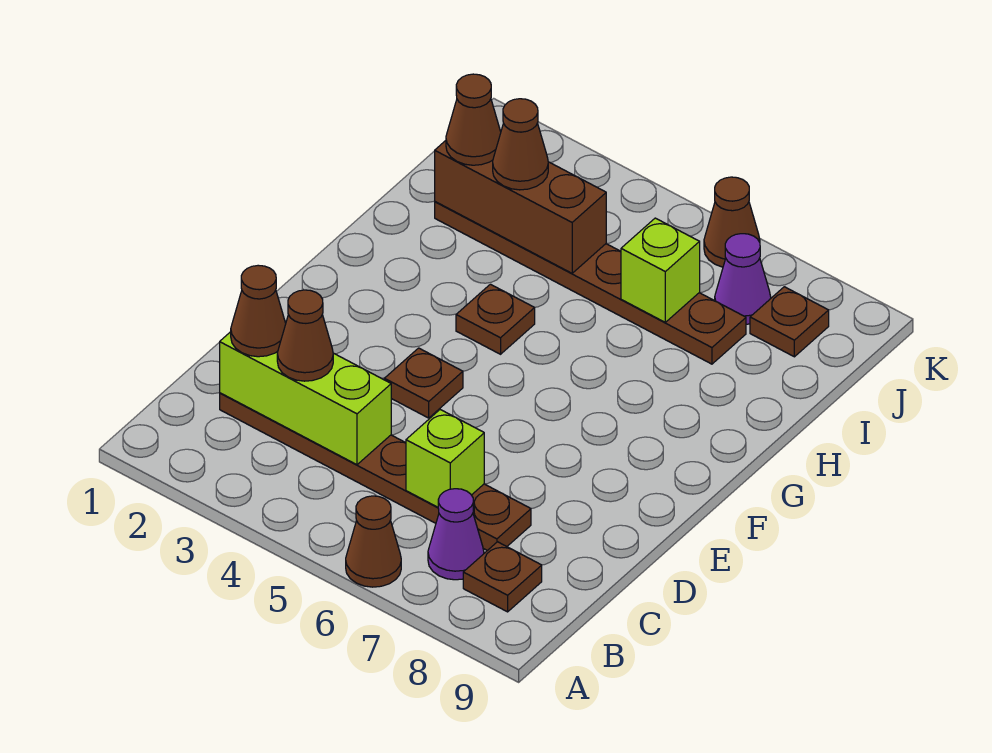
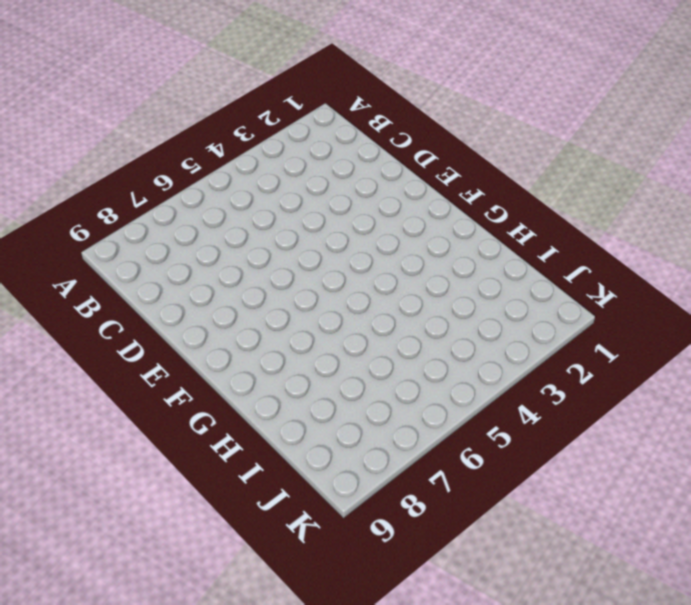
none -> brown cone A6 level 1
none -> purple cone B7 level 1
none -> brown plate B8 level 1

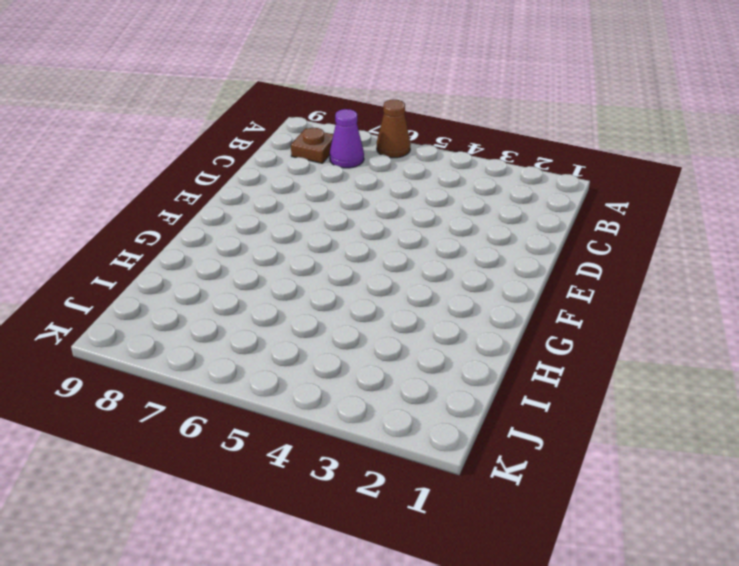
none -> brown plate C2:C7 level 1
none -> brown plate E4 level 1
none -> brown plate G4 level 1

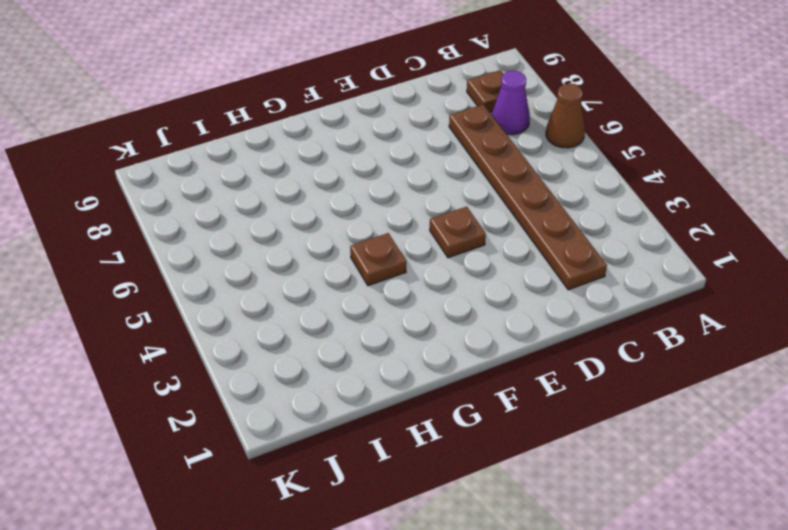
none -> brown plate I2:I7 level 1
none -> purple cone J7 level 1
none -> brown plate J8 level 1

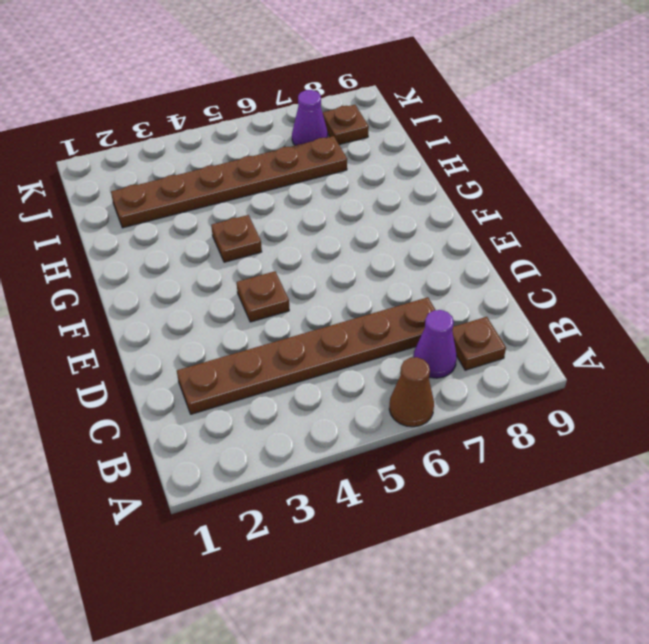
none -> brown cone K6 level 1
none -> lime brick C2:C4 level 2
none -> lime brick C6 level 2

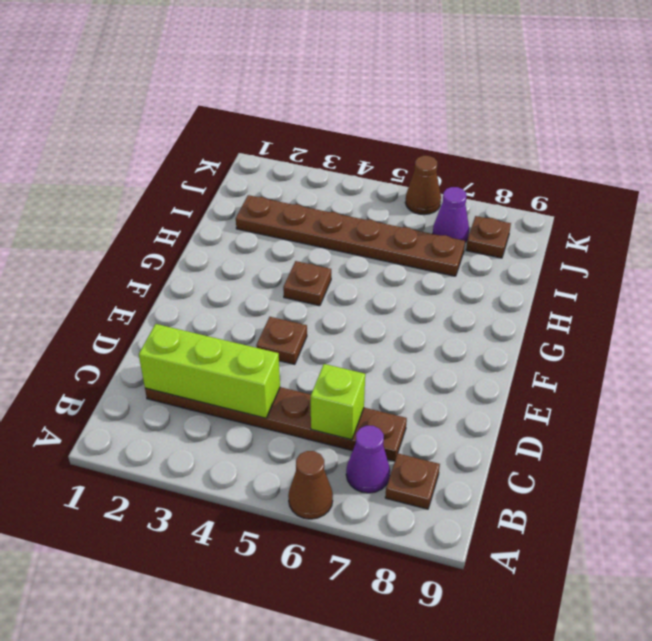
none -> brown brick I2:I4 level 2
none -> lime brick I6 level 2
none -> brown cone C2 level 3

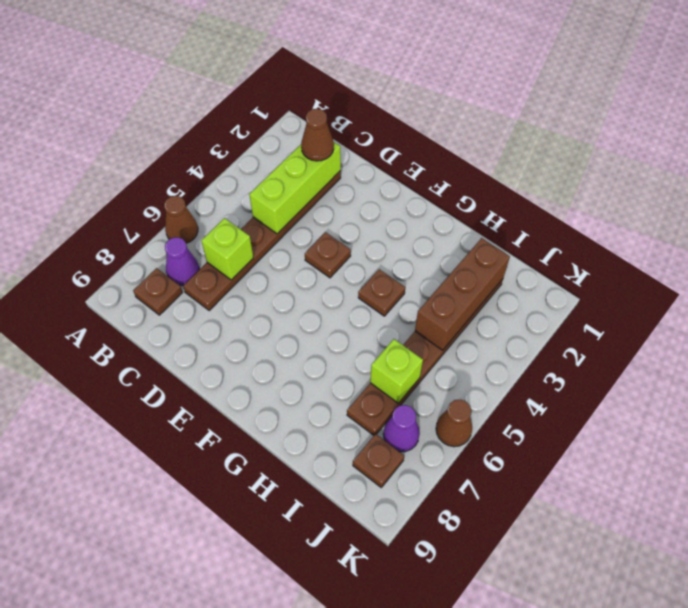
none -> brown cone C3 level 3
none -> brown cone I2 level 3
none -> brown cone I3 level 3

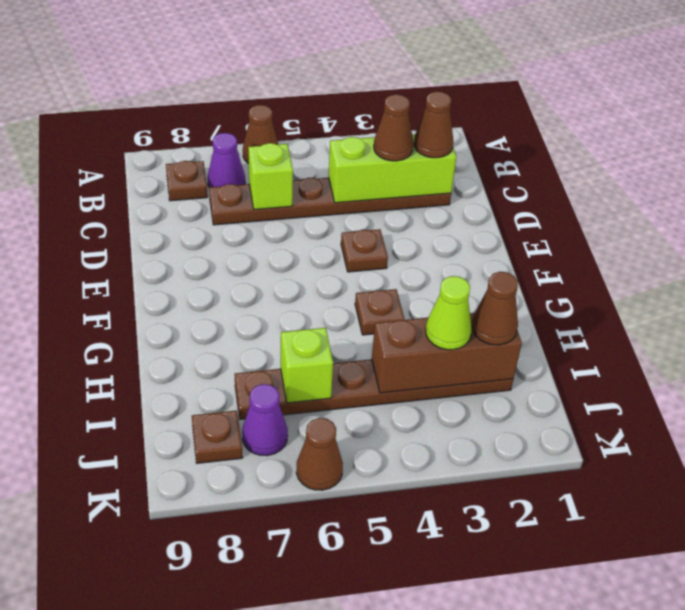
lime cone I3 level 3 -> brown cone I3 level 3

